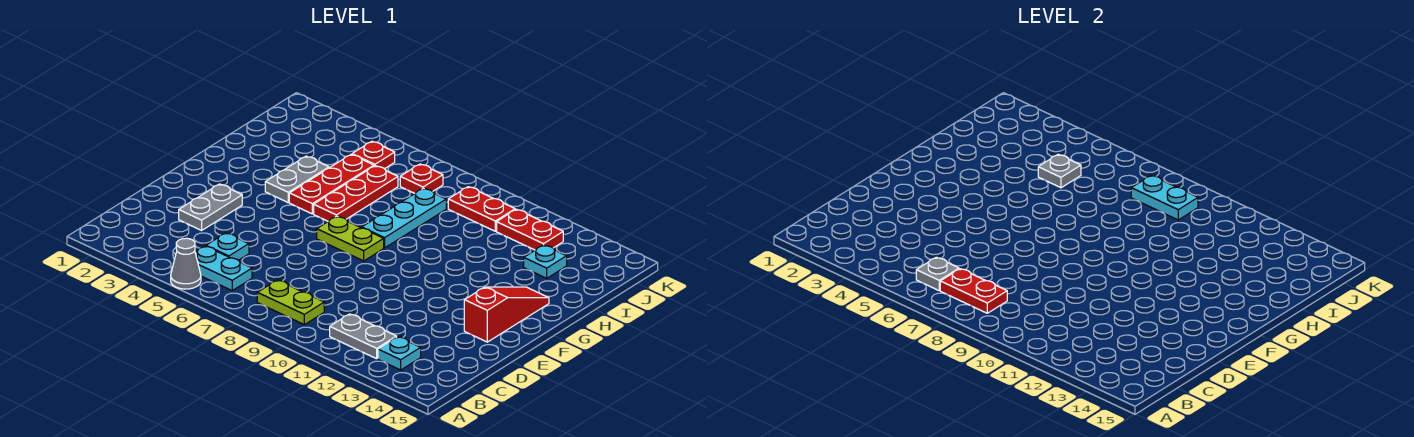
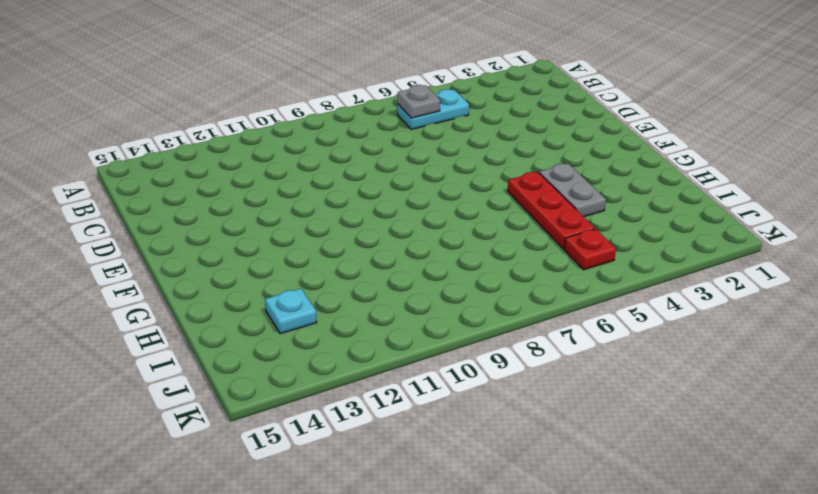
none -> grey cone A5 level 1
none -> lime plate B8:B9 level 1
none -> grey plate B11:B12 level 1

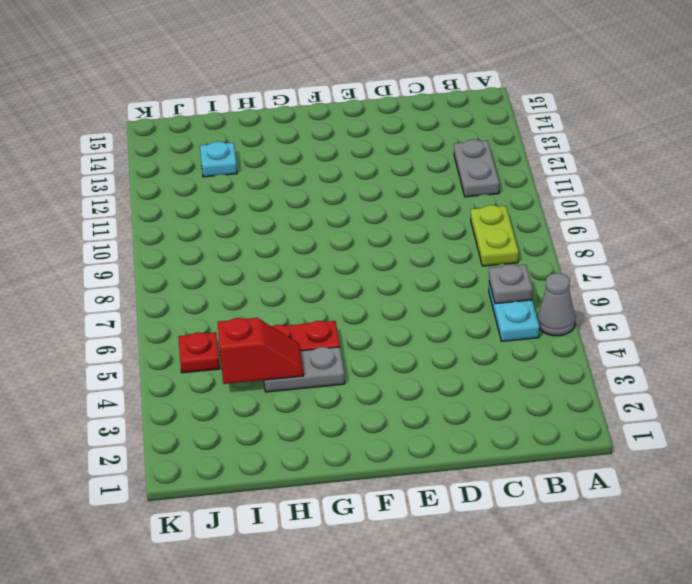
red slope H4:I4 level 2 top I -> none
none -> cyan plate B13 level 1
none -> cyan plate C5 level 1
none -> grey plate D3:E3 level 1

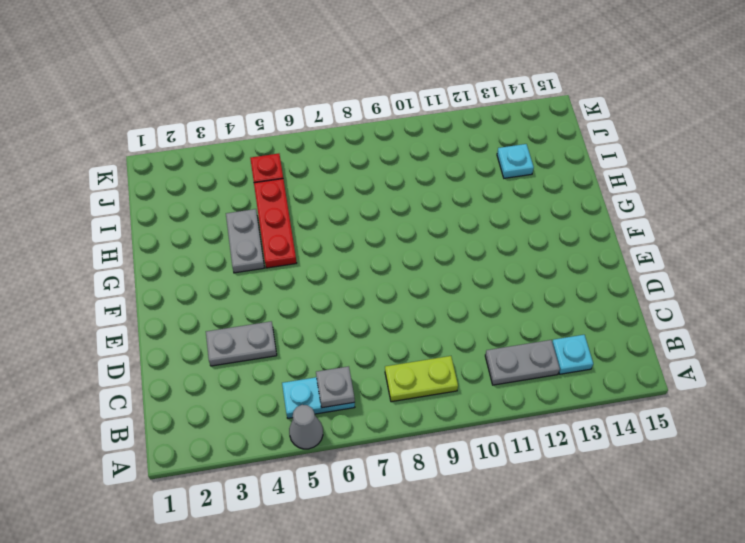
grey plate D3:D4 level 1 -> grey plate D3:E3 level 1
none -> cyan plate C5 level 1
none -> red slope E14:G14 level 1 top E
none -> lime plate F7:F8 level 1

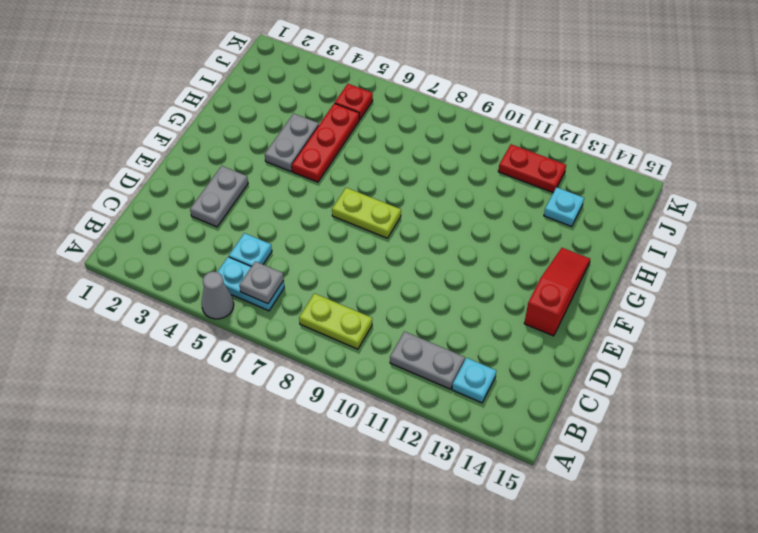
none -> red plate G6:I6 level 1
none -> cyan plate G8:I8 level 1
none -> red plate J7 level 1

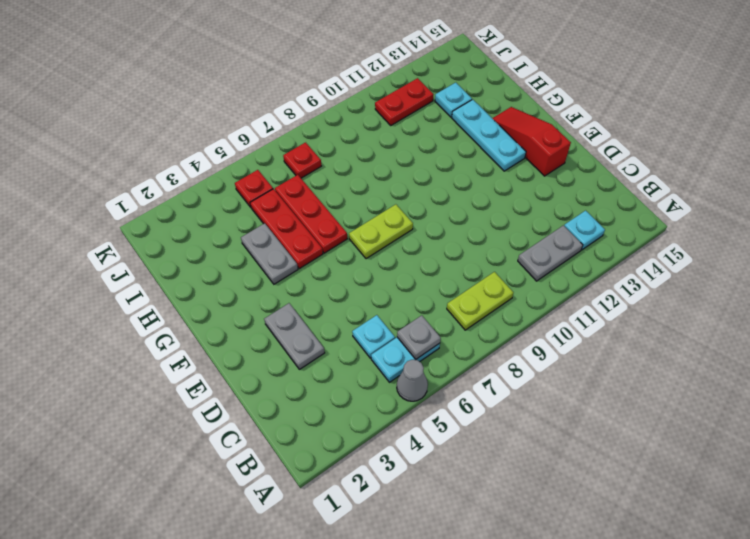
cyan plate F13:H13 level 1 -> cyan plate G8:I8 level 1
none -> red plate J9:J10 level 1
none -> red plate B7:B8 level 2
none -> grey plate I5 level 2

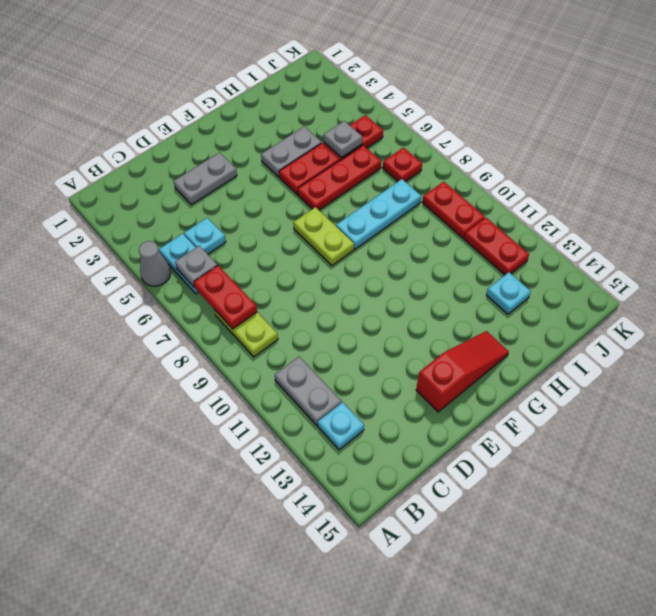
none -> cyan plate J8:J9 level 2

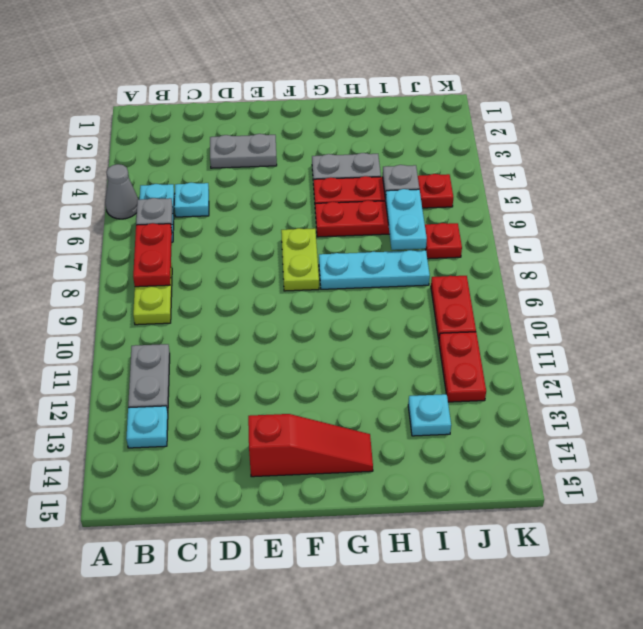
cyan plate I6:I7 level 2 -> cyan plate J8:J9 level 2

